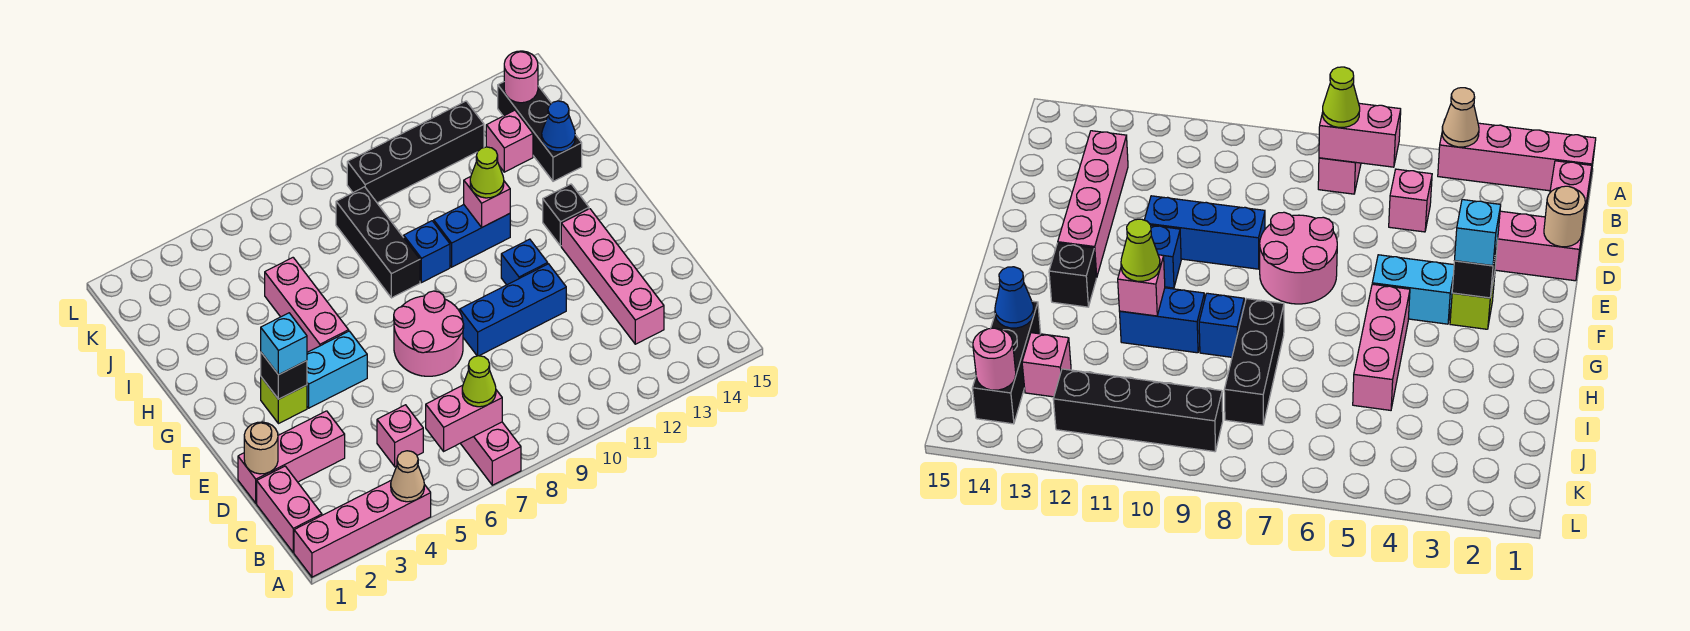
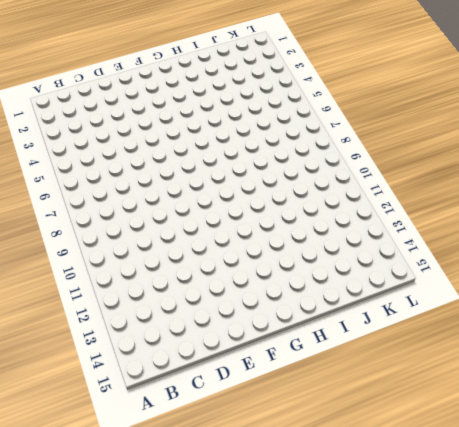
none -> pink brick A1:A4 level 1
none -> pink brick A7:B7 level 1
none -> pink brick B1:C1 level 1

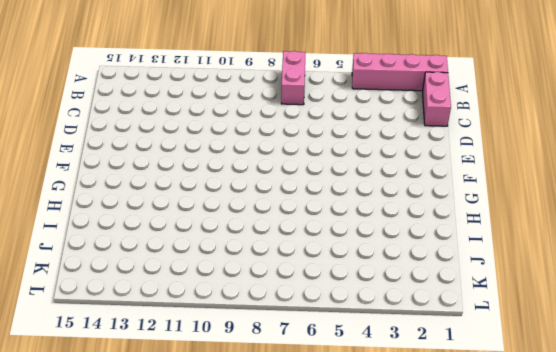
none -> pink brick C5 level 1
none -> pink brick C13:F13 level 1
none -> pink brick D1:D3 level 1

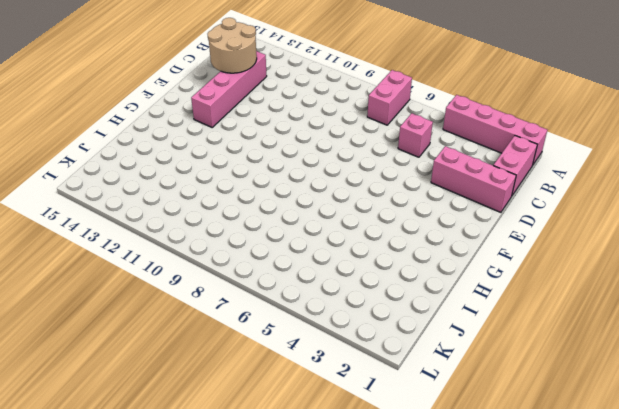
tan round brick C13:D14 level 2 -> none
none -> pink round brick E7:F8 level 1
none -> blue brick E9:E11 level 1
none -> lime brick F3 level 1

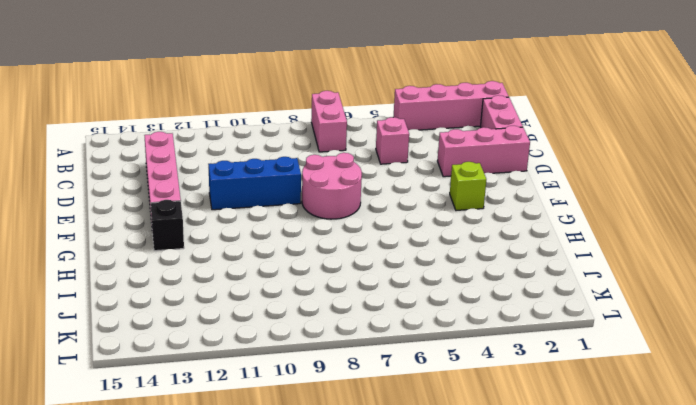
none -> cyan brick F4:F5 level 1
none -> blue brick F11 level 1
none -> pink brick G5:I5 level 1

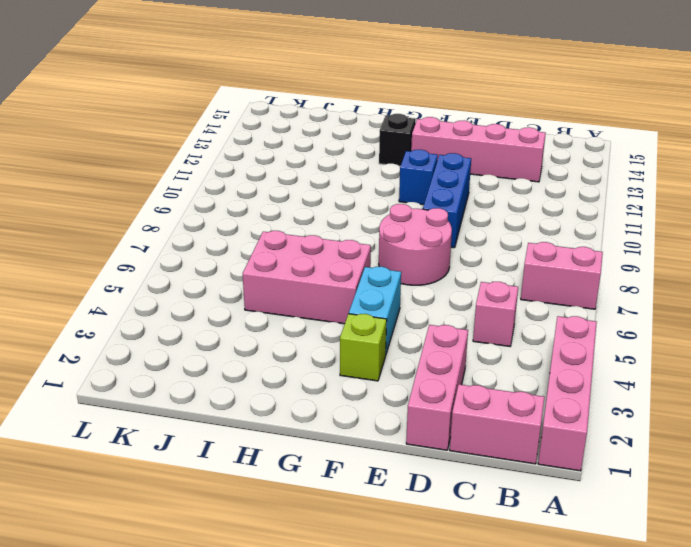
pink brick G5:I6 level 1 -> pink brick G5:I5 level 1
none -> black brick H8:J8 level 1
none -> blue brick H9 level 1
none -> blue brick H10:H11 level 1

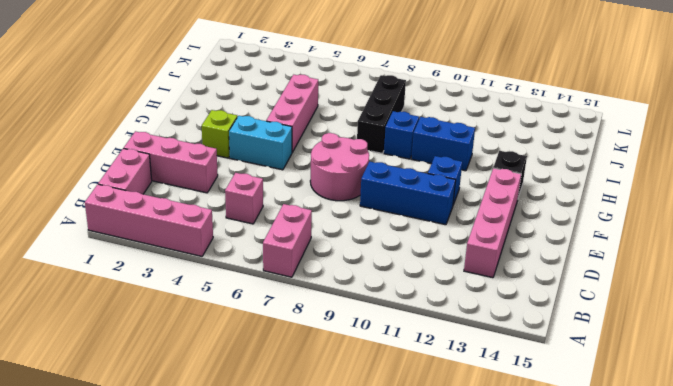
none -> black brick I14:K14 level 1
none -> pink brick J13 level 1
none -> black brick K9:K12 level 1

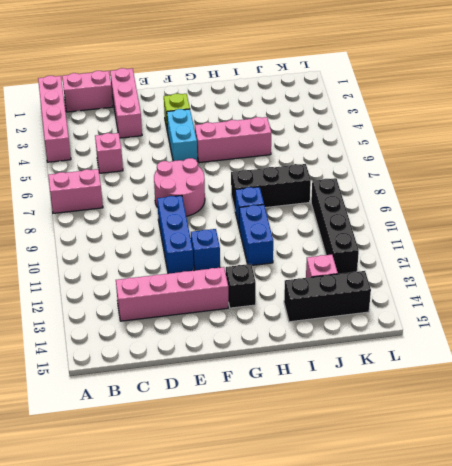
none -> tan cone A4 level 2
none -> pink brick B6:B7 level 2
none -> tan round brick D1 level 2

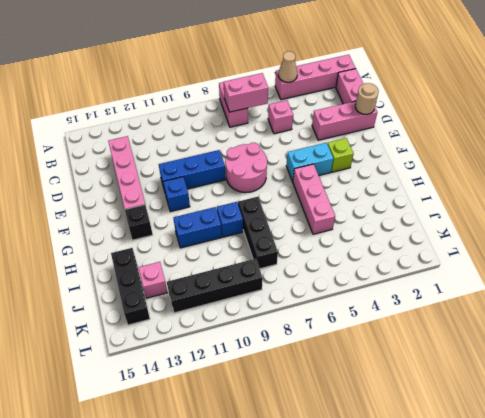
none -> black brick F3 level 2
none -> pink brick H11 level 2
none -> blue cone I14 level 2

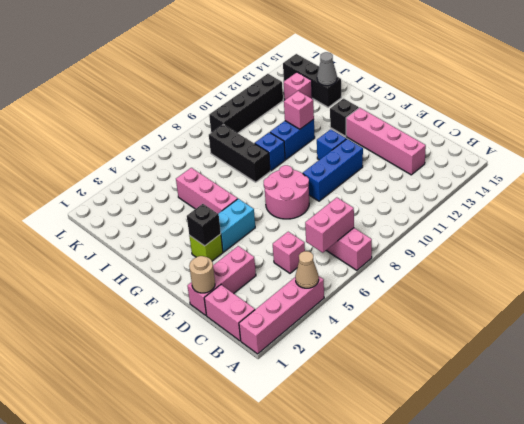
grey cone I14 level 2 -> blue cone I14 level 2
none -> pink round brick K14 level 2
none -> lime cone B7 level 3
none -> cyan brick F3 level 3

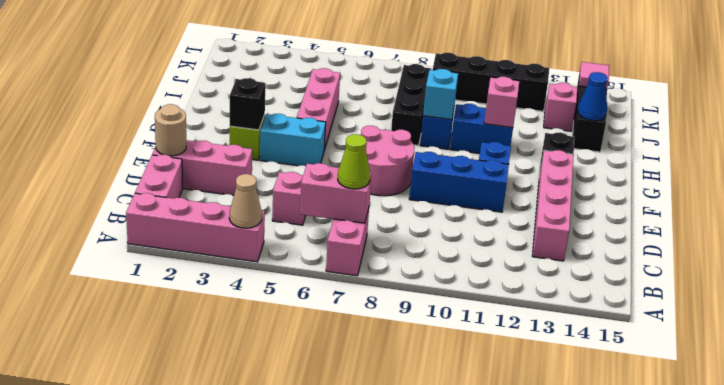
cyan brick H9 level 2 -> cyan brick F3 level 3
pink tile K14 level 2 -> pink round brick K14 level 2
none -> lime cone H11 level 3

